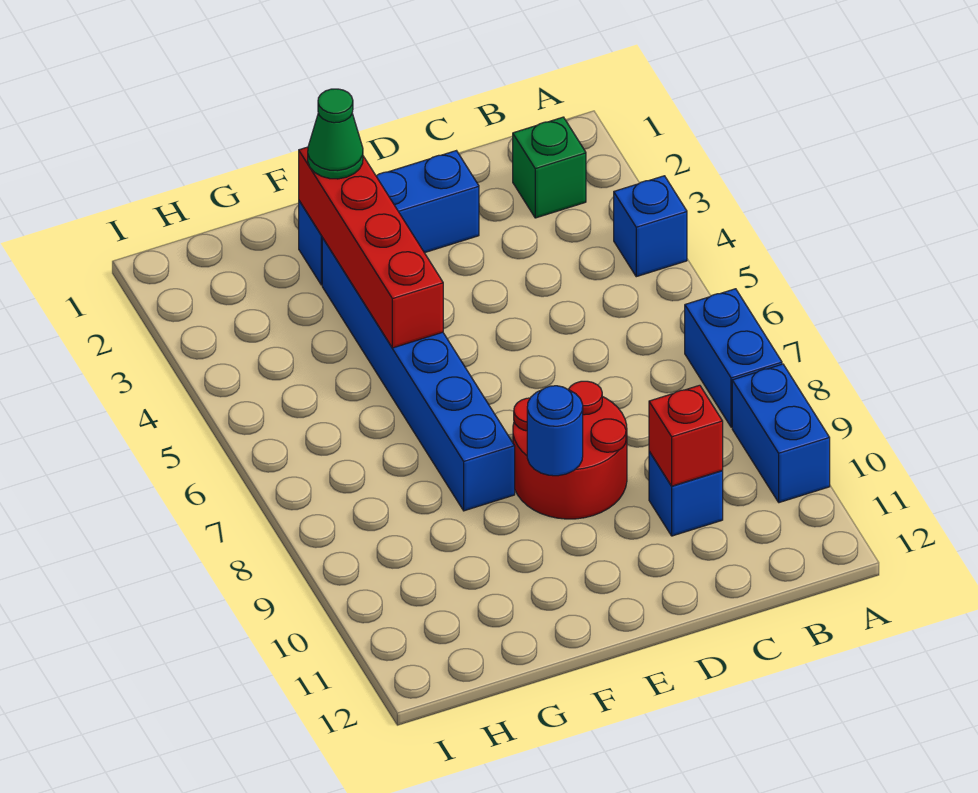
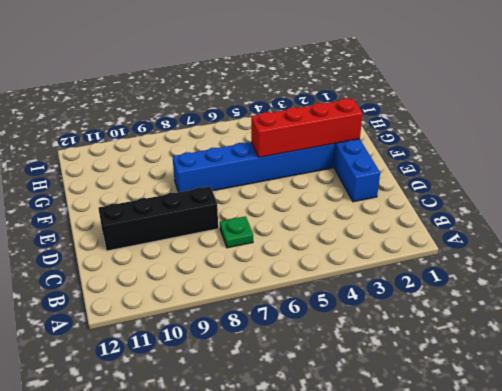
green plate C7 level 1 -> none
black brick D8:D11 level 1 -> red round brick D8:E9 level 1
none -> blue brick A4 level 1
none -> blue brick A7:A8 level 1
none -> blue brick A9:A10 level 1

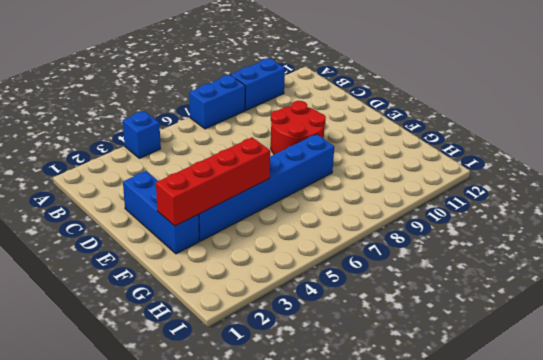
none -> green brick B2 level 1
none -> blue brick C10 level 1
none -> red brick C10 level 2

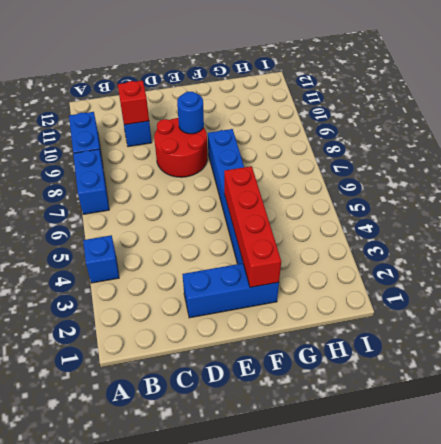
none -> green brick B2 level 1
none -> green cone F2 level 3

